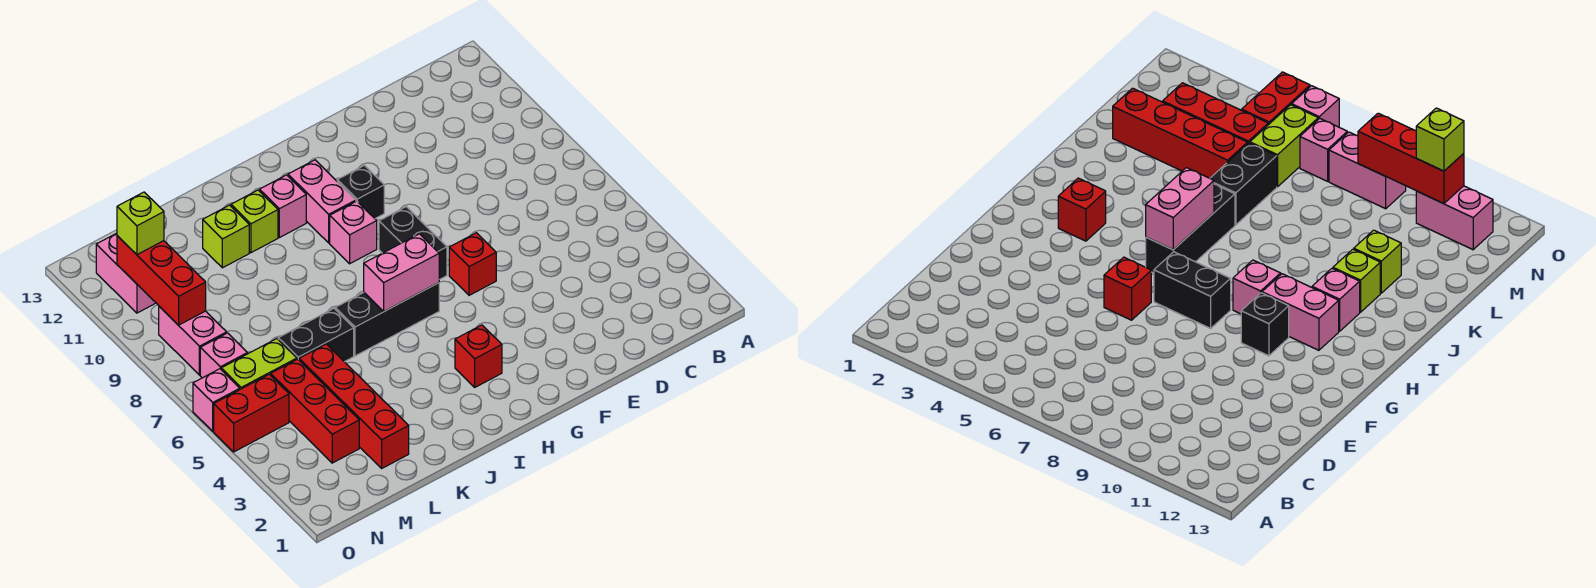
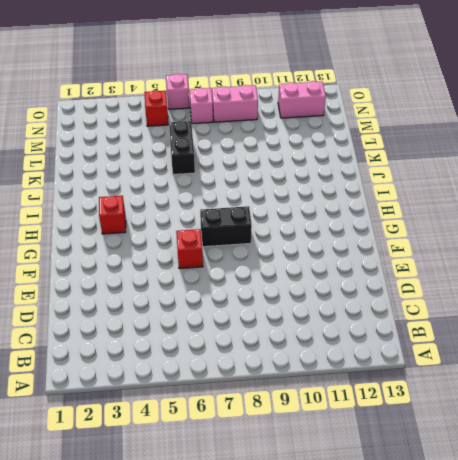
red brick N5 level 1 -> red brick N5:O5 level 1
none -> black brick G10 level 1
none -> black brick H6:J6 level 1
none -> pink brick H9 level 1

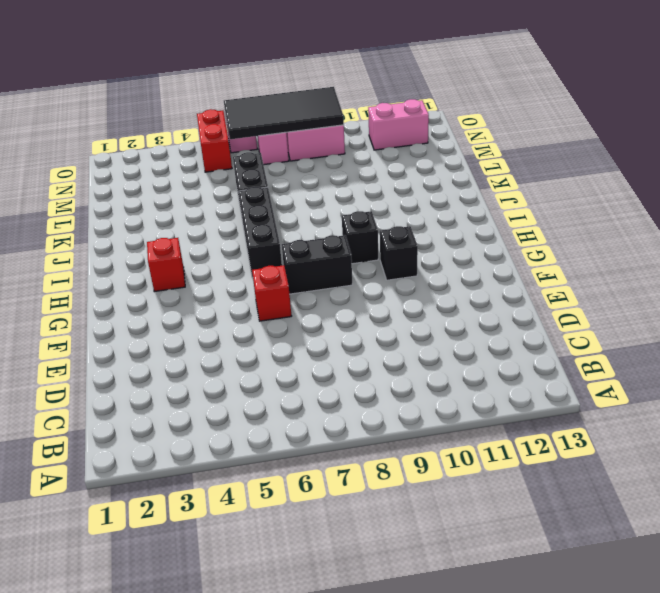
black brick H9 level 1 -> pink brick H9 level 1
black tile N6:O9 level 2 -> red brick N9:N11 level 2
none -> pink brick H10:H11 level 1
none -> pink brick I11 level 1
none -> lime brick J11 level 1

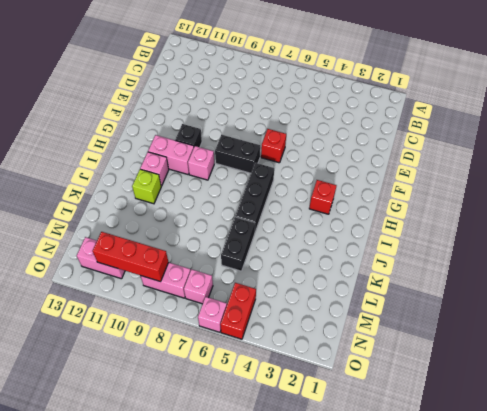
none -> lime brick K11 level 1
none -> red brick L2:L5 level 1
none -> red brick M3:M5 level 1

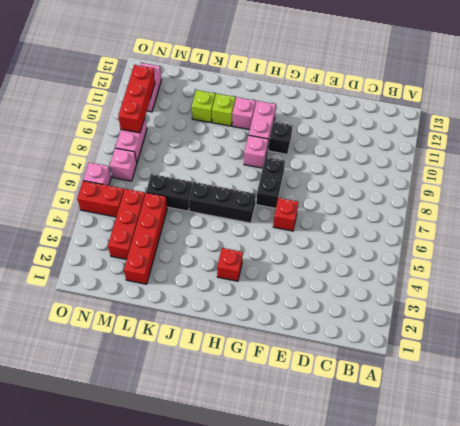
none -> lime brick M6:N6 level 1
none -> pink brick H6:I6 level 2
none -> lime brick N11 level 3

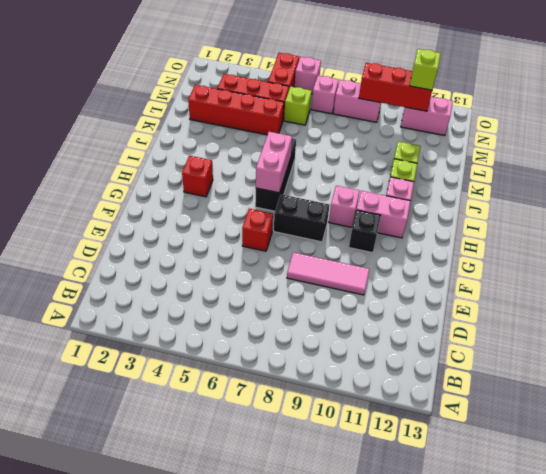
pink tile E8:E10 level 1 -> none
lime brick M6 level 1 -> lime brick M6:N6 level 1
none -> black brick K6:L6 level 1

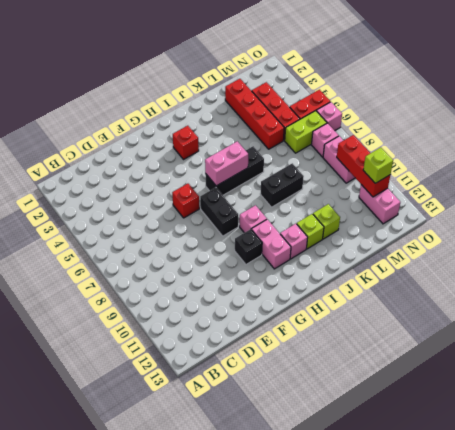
black brick J8:K8 level 1 -> black brick K6:L6 level 1

